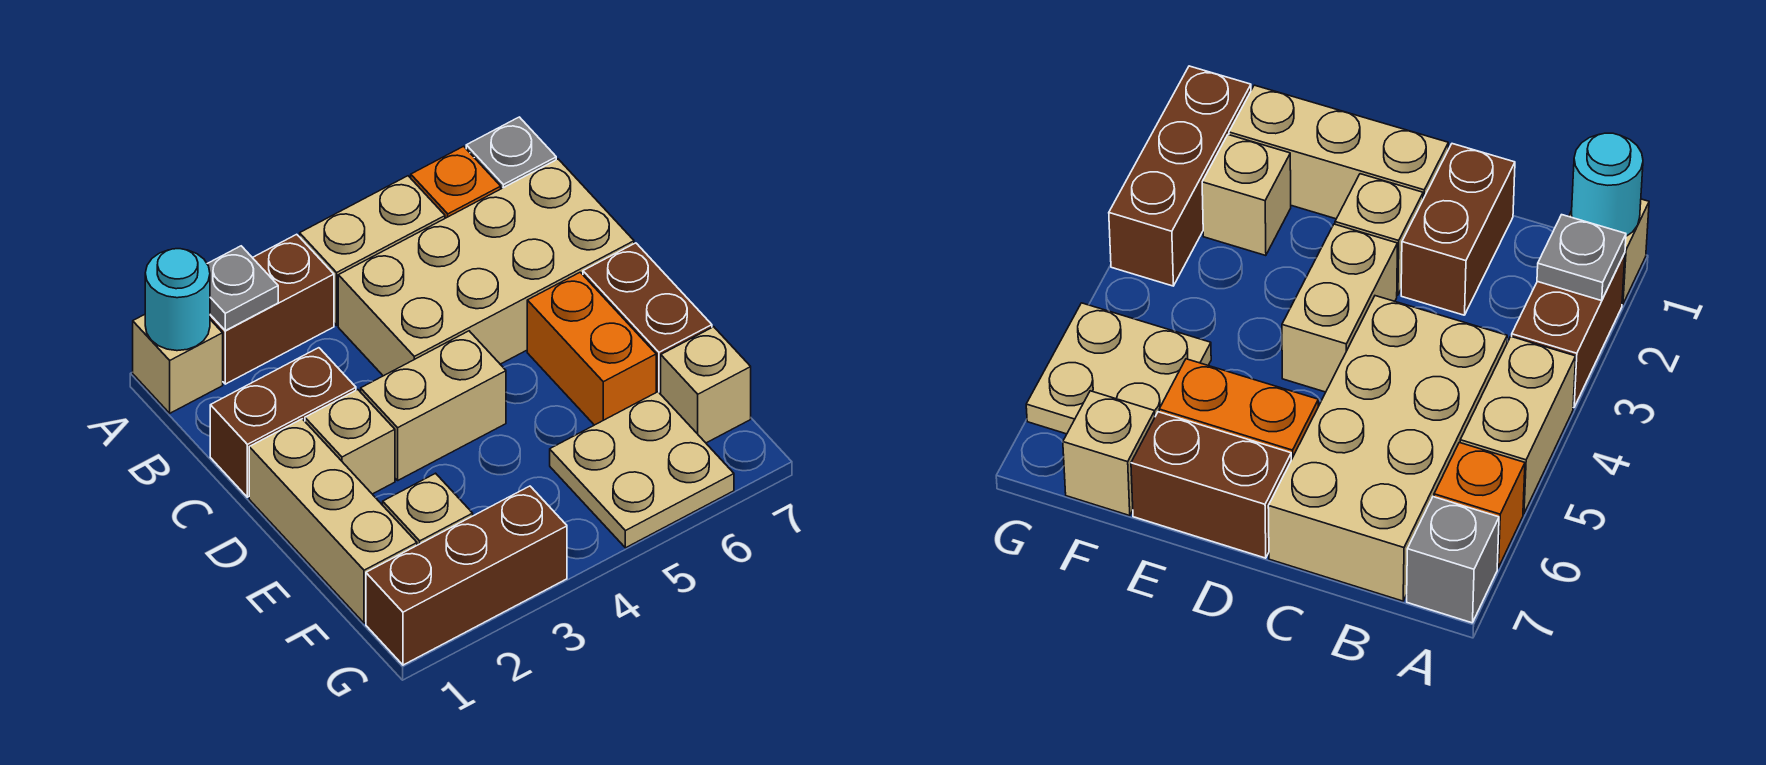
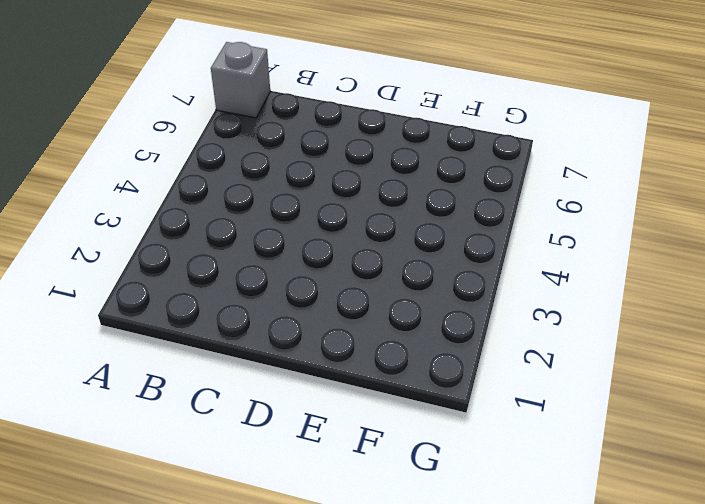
none -> tan brick A1 level 1
none -> brown brick A2:A3 level 1
none -> tan brick A4:A5 level 1

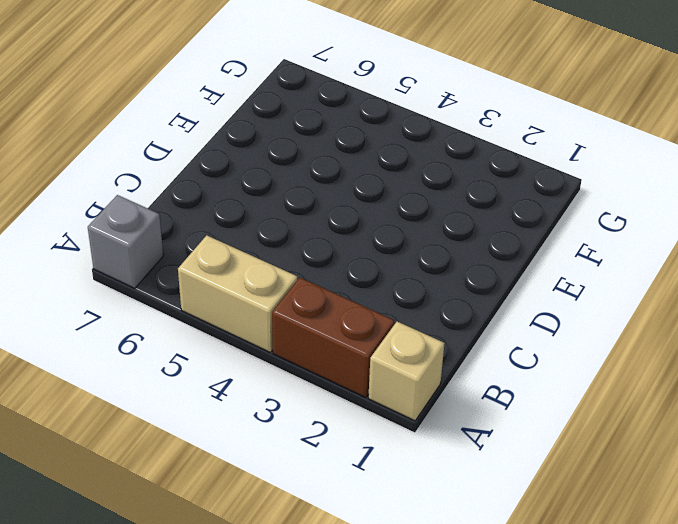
none -> orange brick A6 level 1
none -> tan brick B4:C7 level 1
none -> brown brick C1:C2 level 1

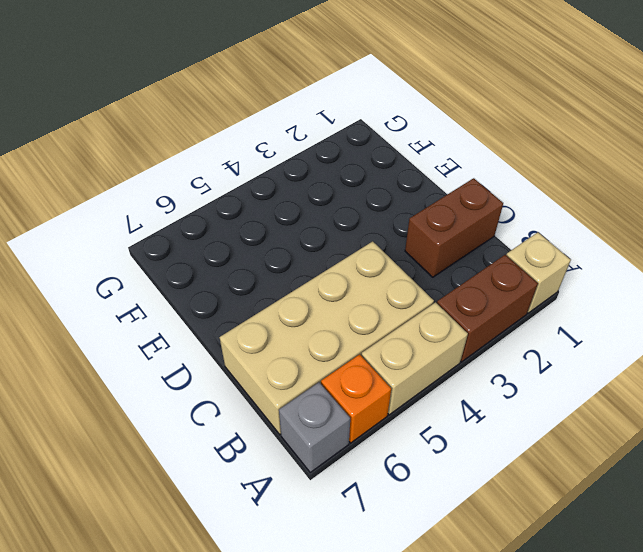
none -> tan brick D1:F1 level 1
none -> tan brick D2 level 1
none -> tan brick D3:D4 level 1

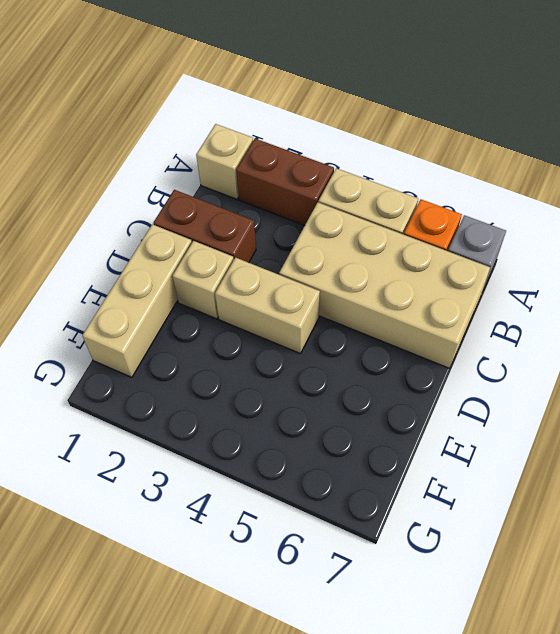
none -> orange brick D6:E6 level 1
none -> brown brick D7:E7 level 1
none -> tan brick F2 level 1

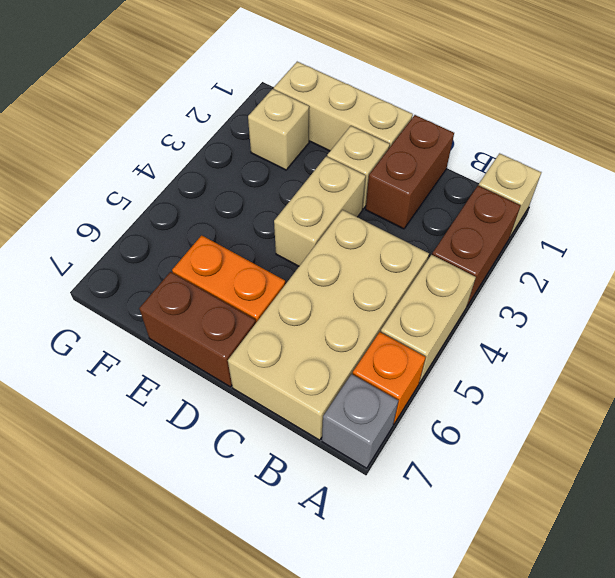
none -> tan plate F5:G6 level 1
none -> tan brick F7 level 1
none -> brown brick G1:G3 level 1

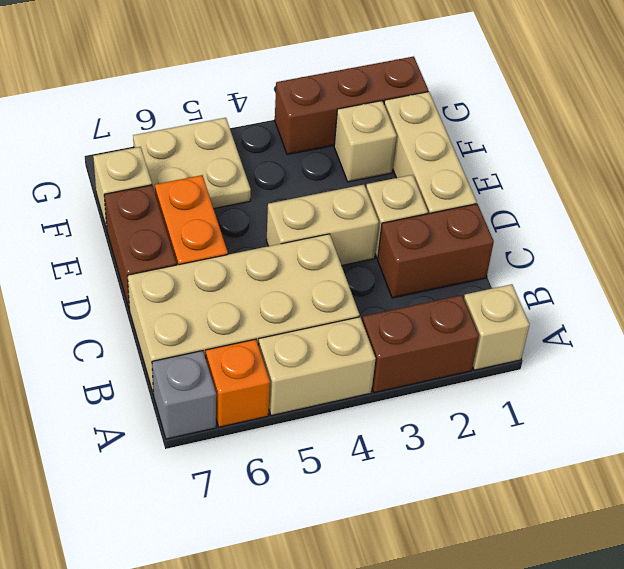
none -> cyan round brick A1 level 2
none -> grey plate A2 level 2

